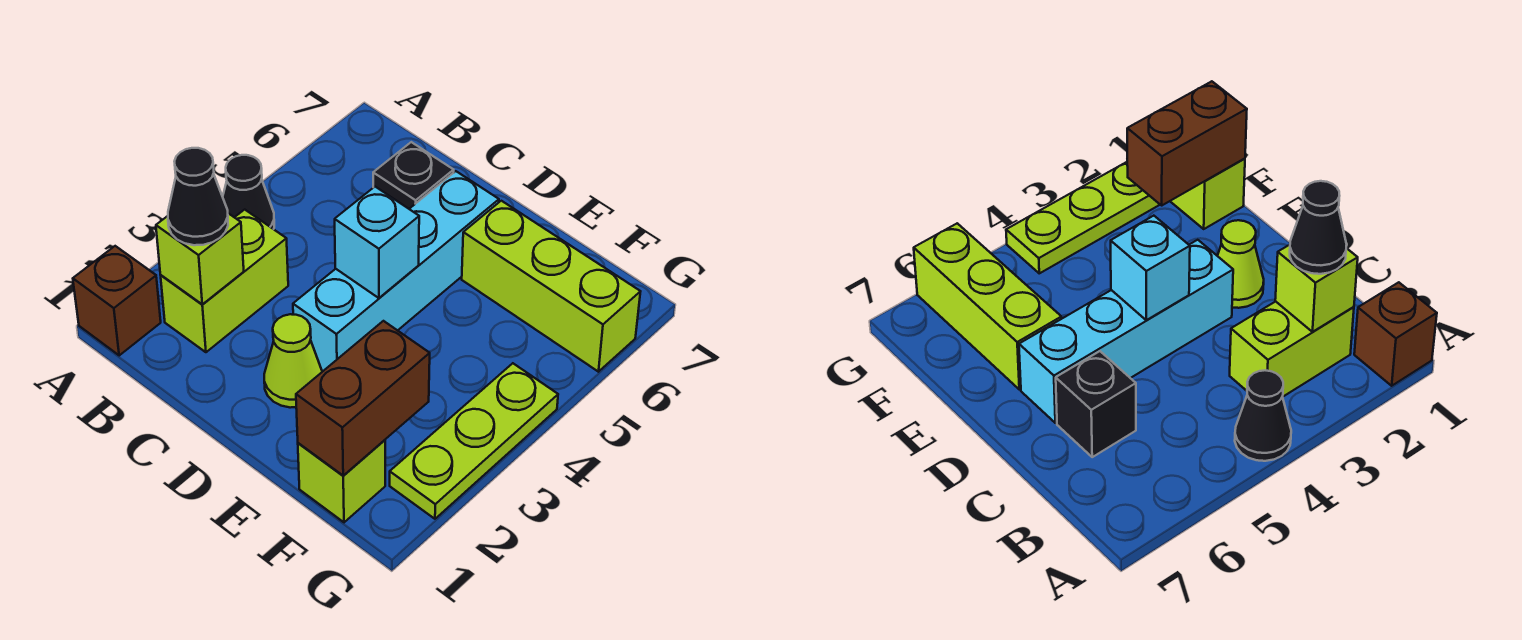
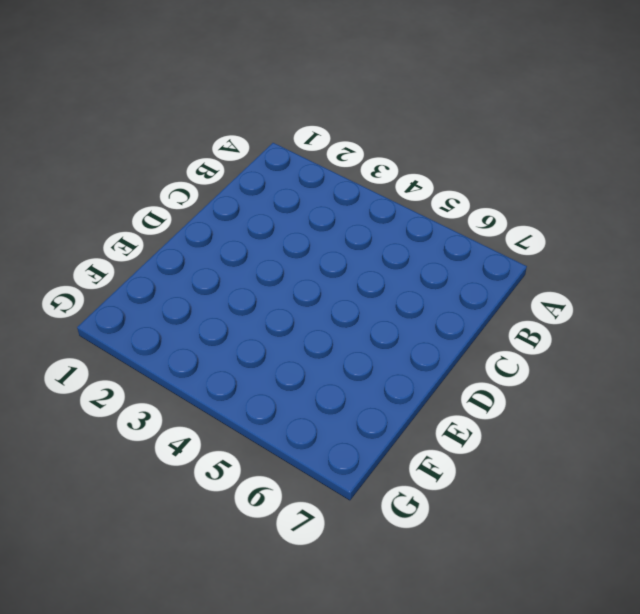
none -> brown brick A1 level 1
none -> black cone A4 level 1
none -> lime brick B2:B3 level 1

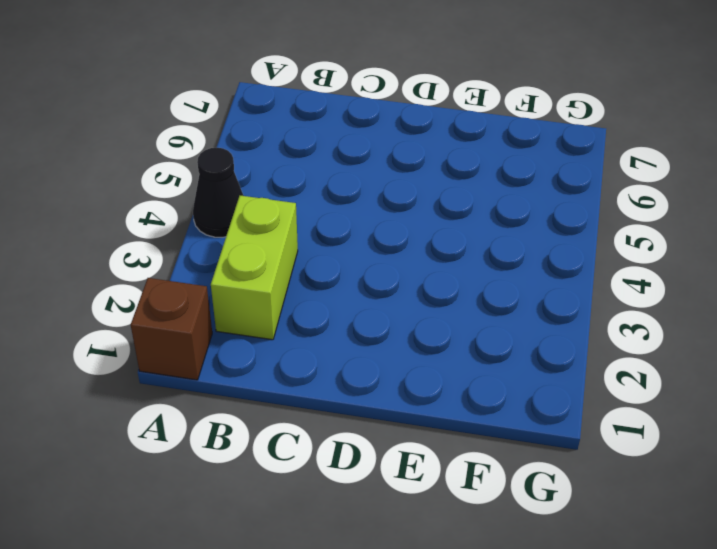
none -> black brick C6 level 1
none -> lime cone D2 level 1
none -> cyan brick D3:D6 level 1

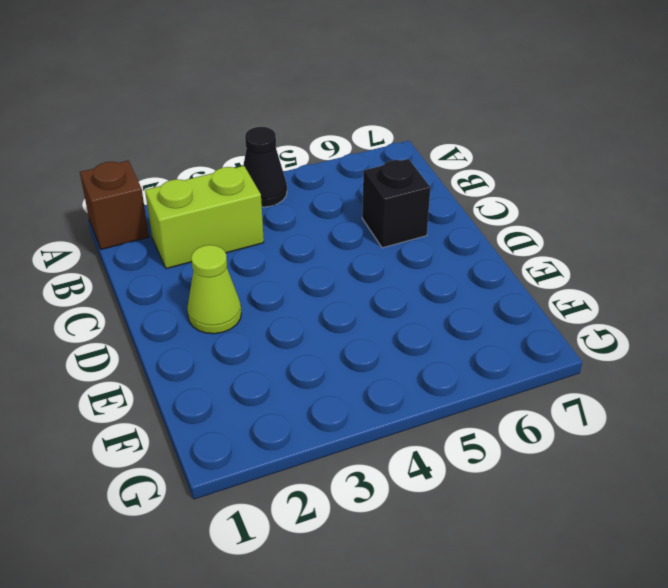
none -> cyan brick D3:D6 level 1
none -> lime brick E6:G6 level 1
none -> lime brick F1 level 1

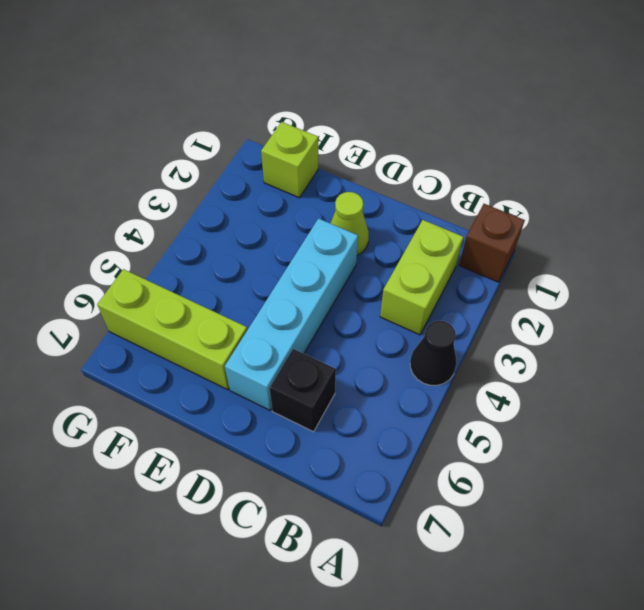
none -> lime plate G2:G4 level 1
none -> lime brick B2 level 2
none -> cyan brick D4 level 2

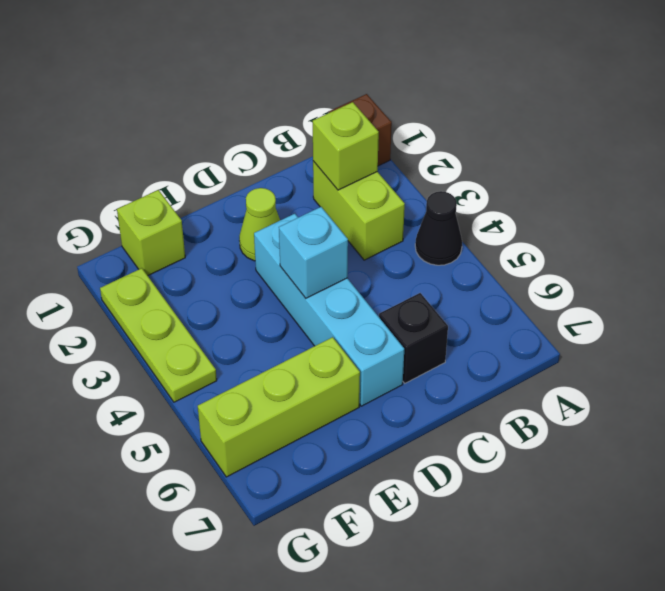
none -> brown brick F1:F2 level 2
none -> black cone B2 level 3

